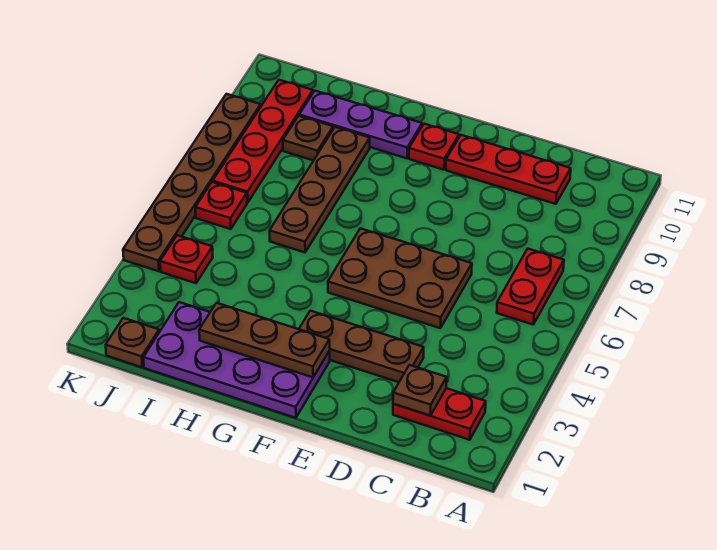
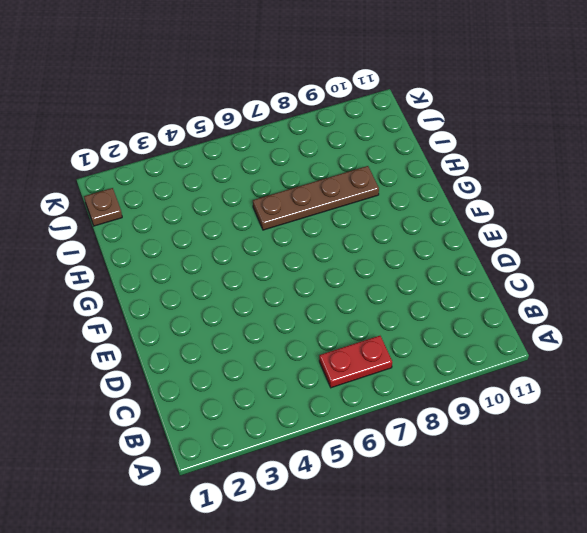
none -> red plate B2:C2 level 1
none -> red plate C10:E10 level 1
none -> brown plate D3:F3 level 1

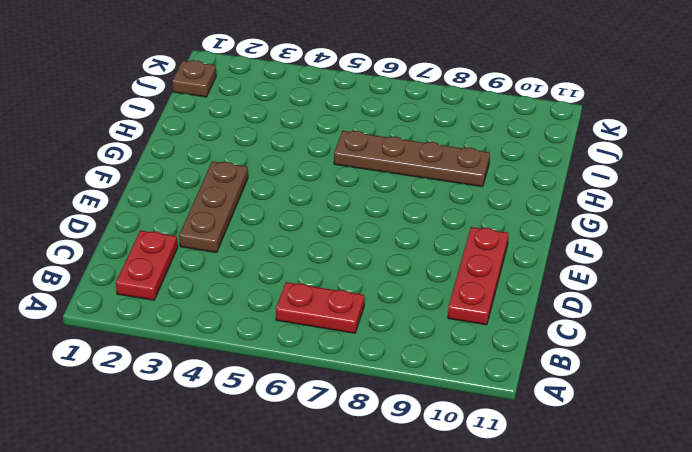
none -> brown plate D5:F6 level 1
none -> purple plate F1:I2 level 1
none -> red plate F10 level 1

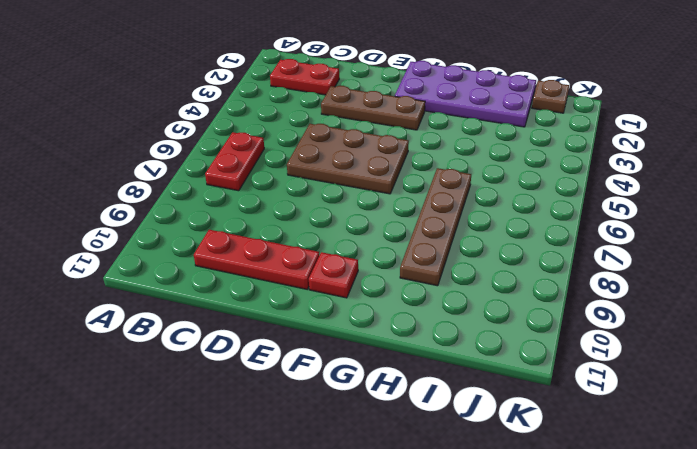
none -> purple plate G10:I10 level 1
none -> brown plate I9 level 1
none -> red plate J4 level 1

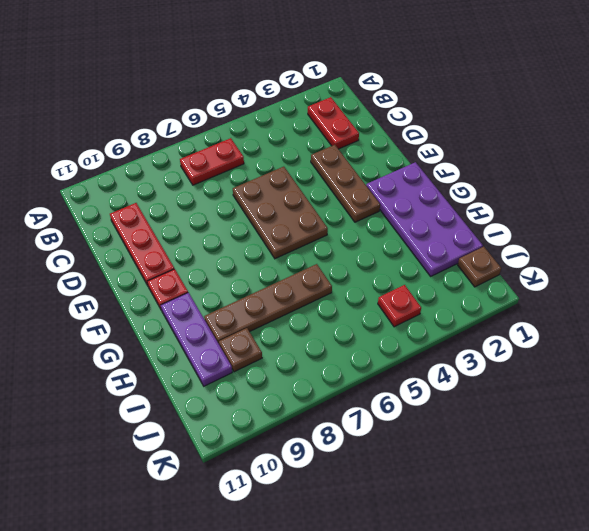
none -> red plate J6 level 1
none -> red plate J7:J10 level 1
none -> brown plate K4:K9 level 1

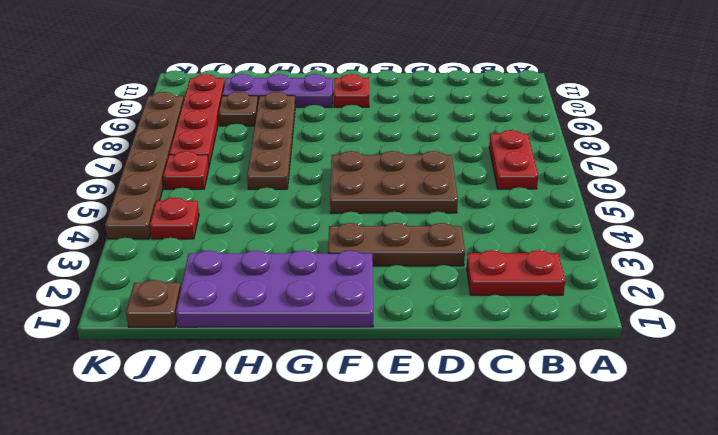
none -> red plate C10:E10 level 1
none -> brown plate C2 level 2
none -> brown plate F2:H2 level 2

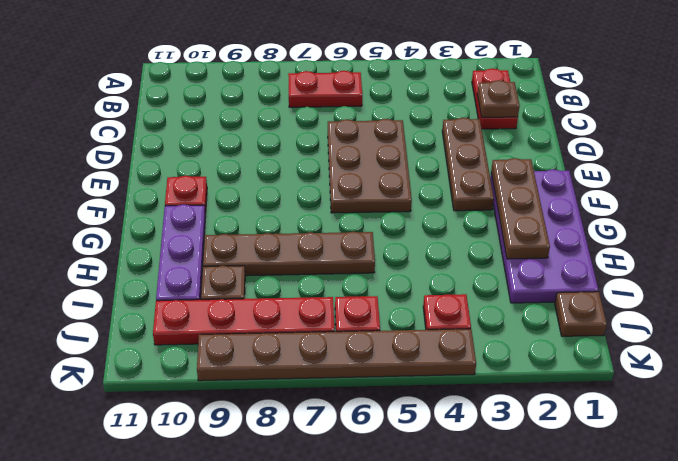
none -> red plate C10:E10 level 1

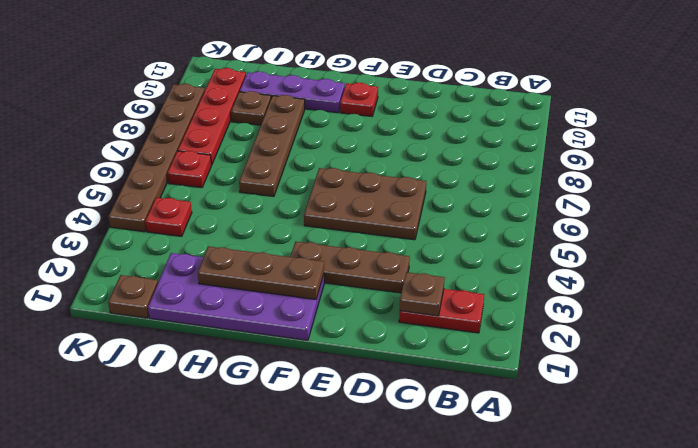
none -> red plate B6:B7 level 1
none -> red plate C10:E10 level 1

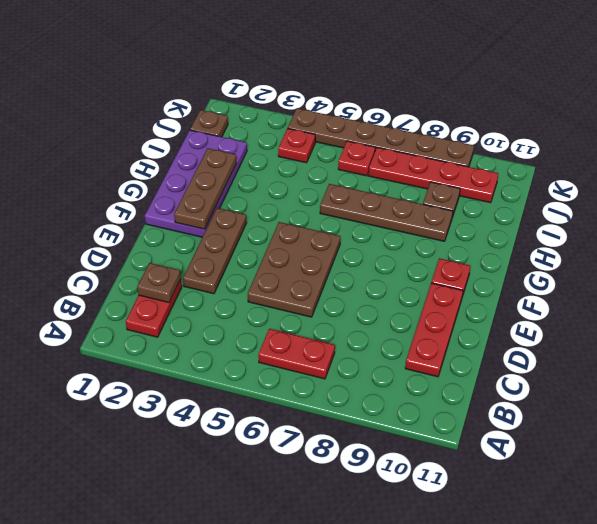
none -> purple plate G10:I10 level 1

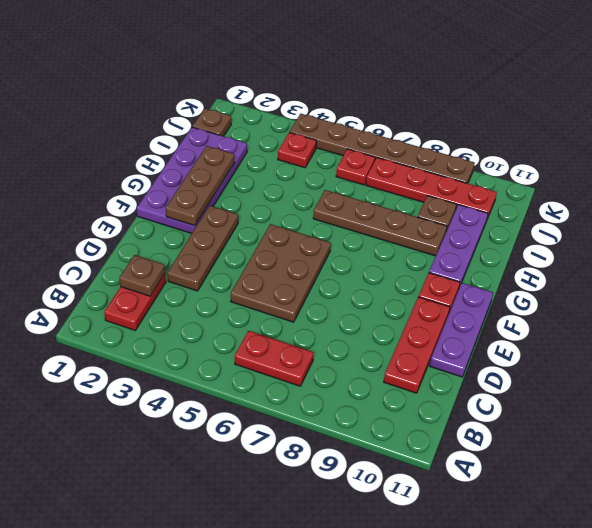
purple plate D11:F11 level 1 -> none

